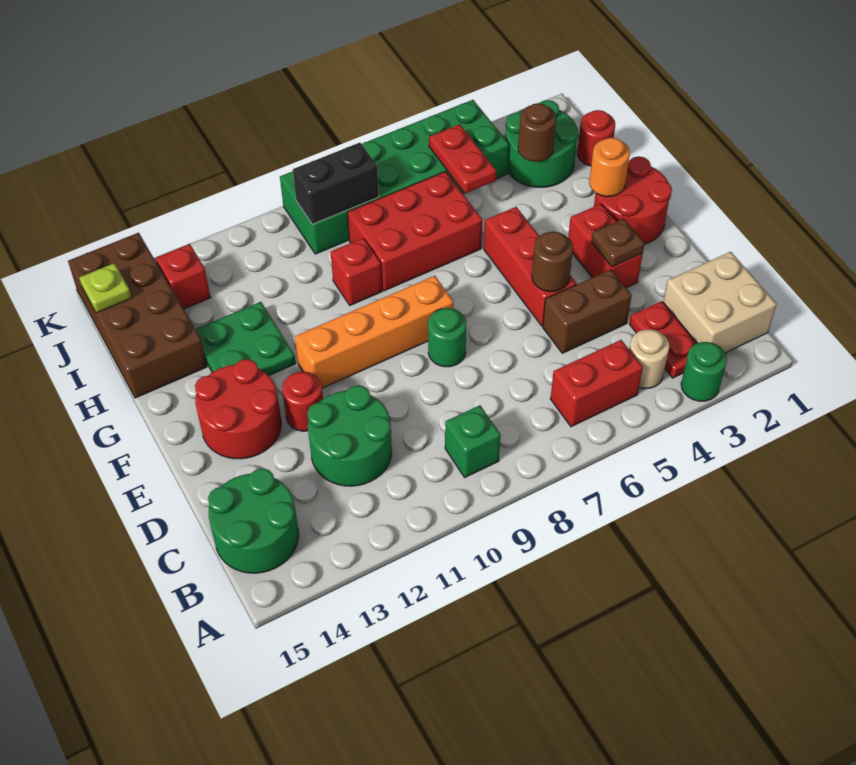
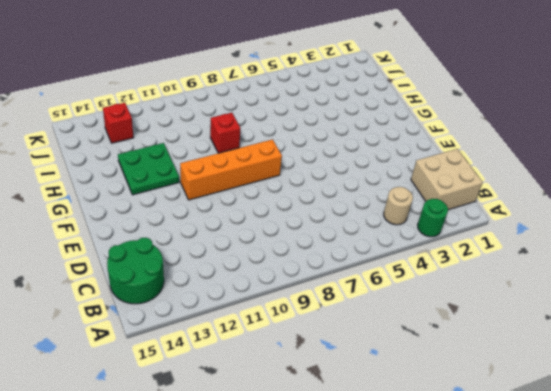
none -> red plate B3:C3 level 1
none -> red brick B5:B6 level 1
none -> green brick B9 level 1
none -> green round brick C11:D12 level 1

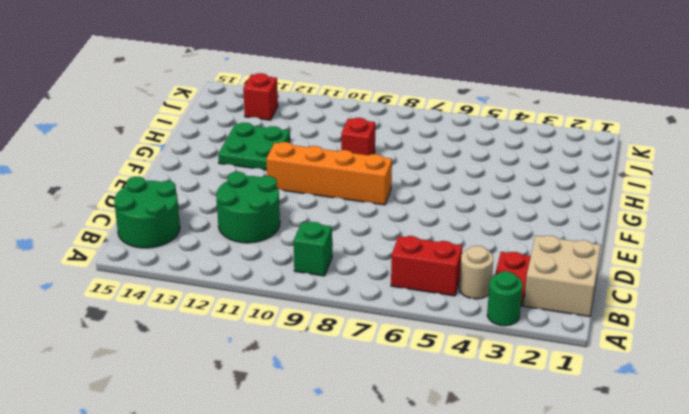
none -> brown brick D4:D5 level 1
none -> red brick E3:F3 level 1
none -> red brick E5:G5 level 1
none -> green round brick E8 level 1

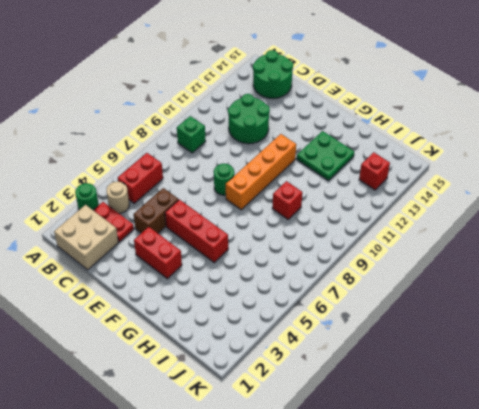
none -> red round brick E12 level 1
none -> red round brick E13:F14 level 1
none -> red round brick F1:G2 level 1
none -> red brick H6:I8 level 1

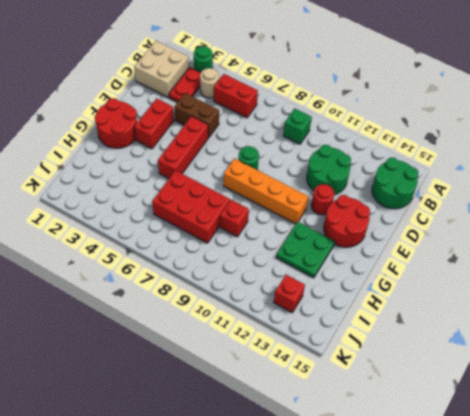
none -> brown brick H14:K15 level 1
none -> red round brick I1 level 1
none -> green round brick I2:J3 level 1
none -> green brick J4:K9 level 1

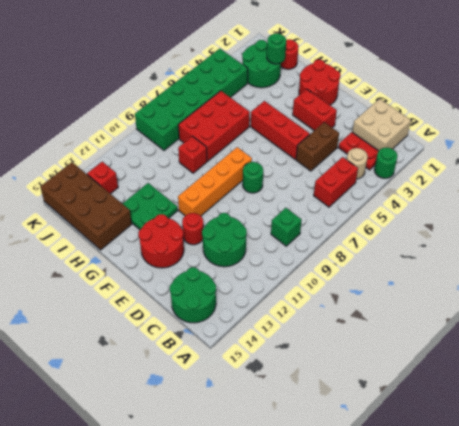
green round brick I2 level 2 -> none
none -> brown plate E3 level 2
none -> brown round brick E5 level 2
none -> orange round brick G2 level 2
none -> brown round brick I3 level 2

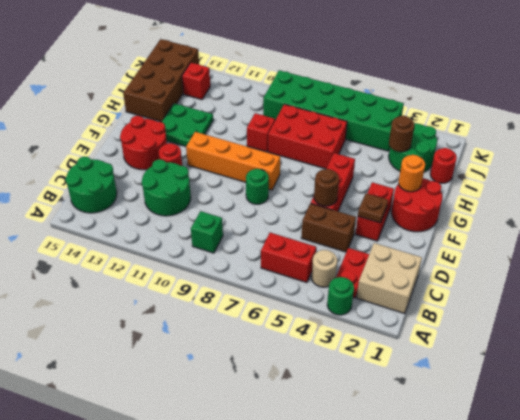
none -> red plate I5:J5 level 2
none -> black brick J8:J9 level 2
none -> lime plate J15 level 2

